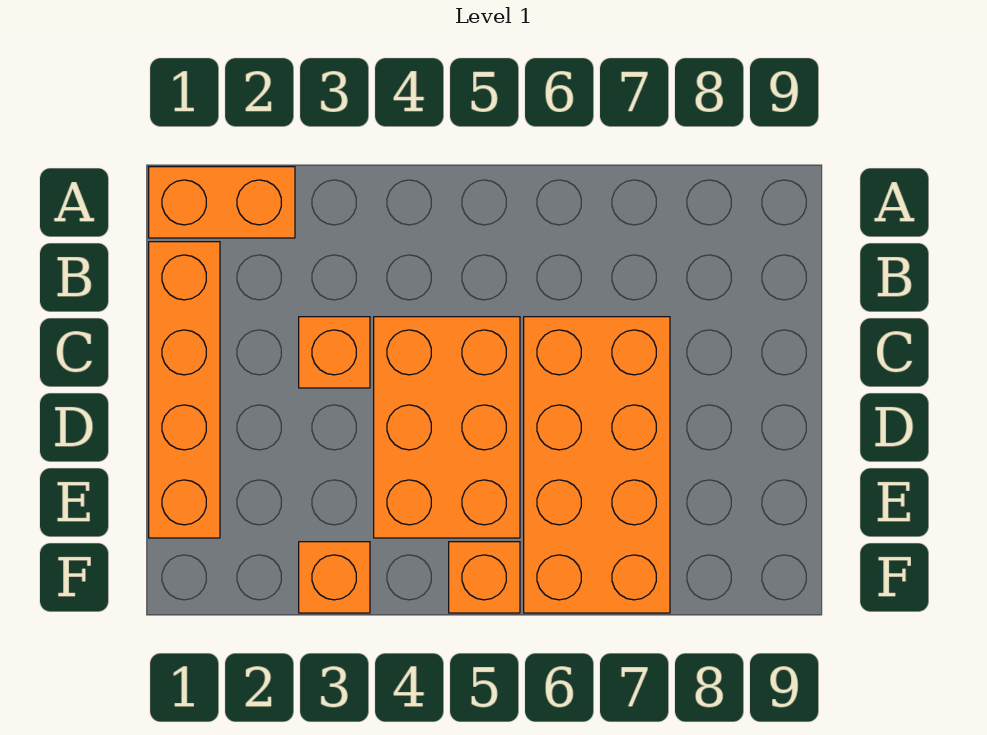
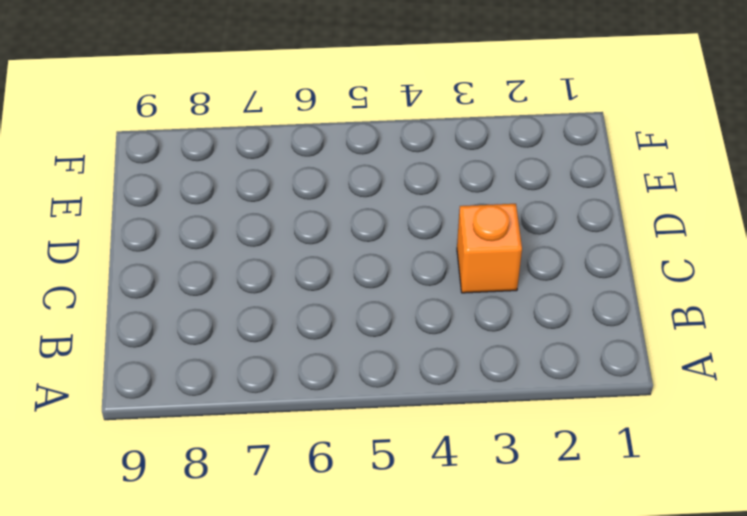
none -> orange brick A1:A2 level 1
none -> orange brick B1:E1 level 1

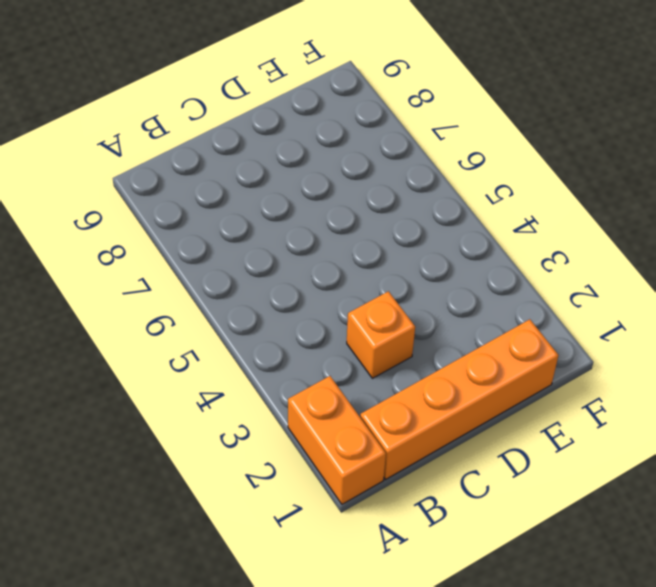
none -> orange brick C4:E5 level 1
none -> orange brick C6:F7 level 1

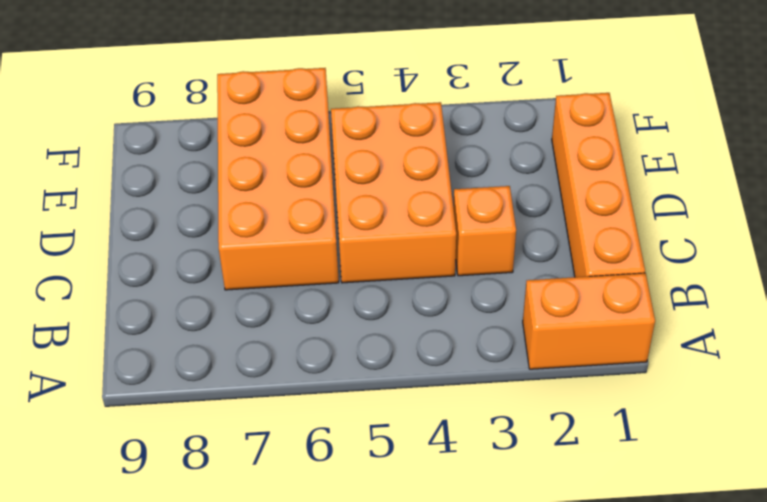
none -> orange brick F3 level 1
none -> orange brick F5 level 1

